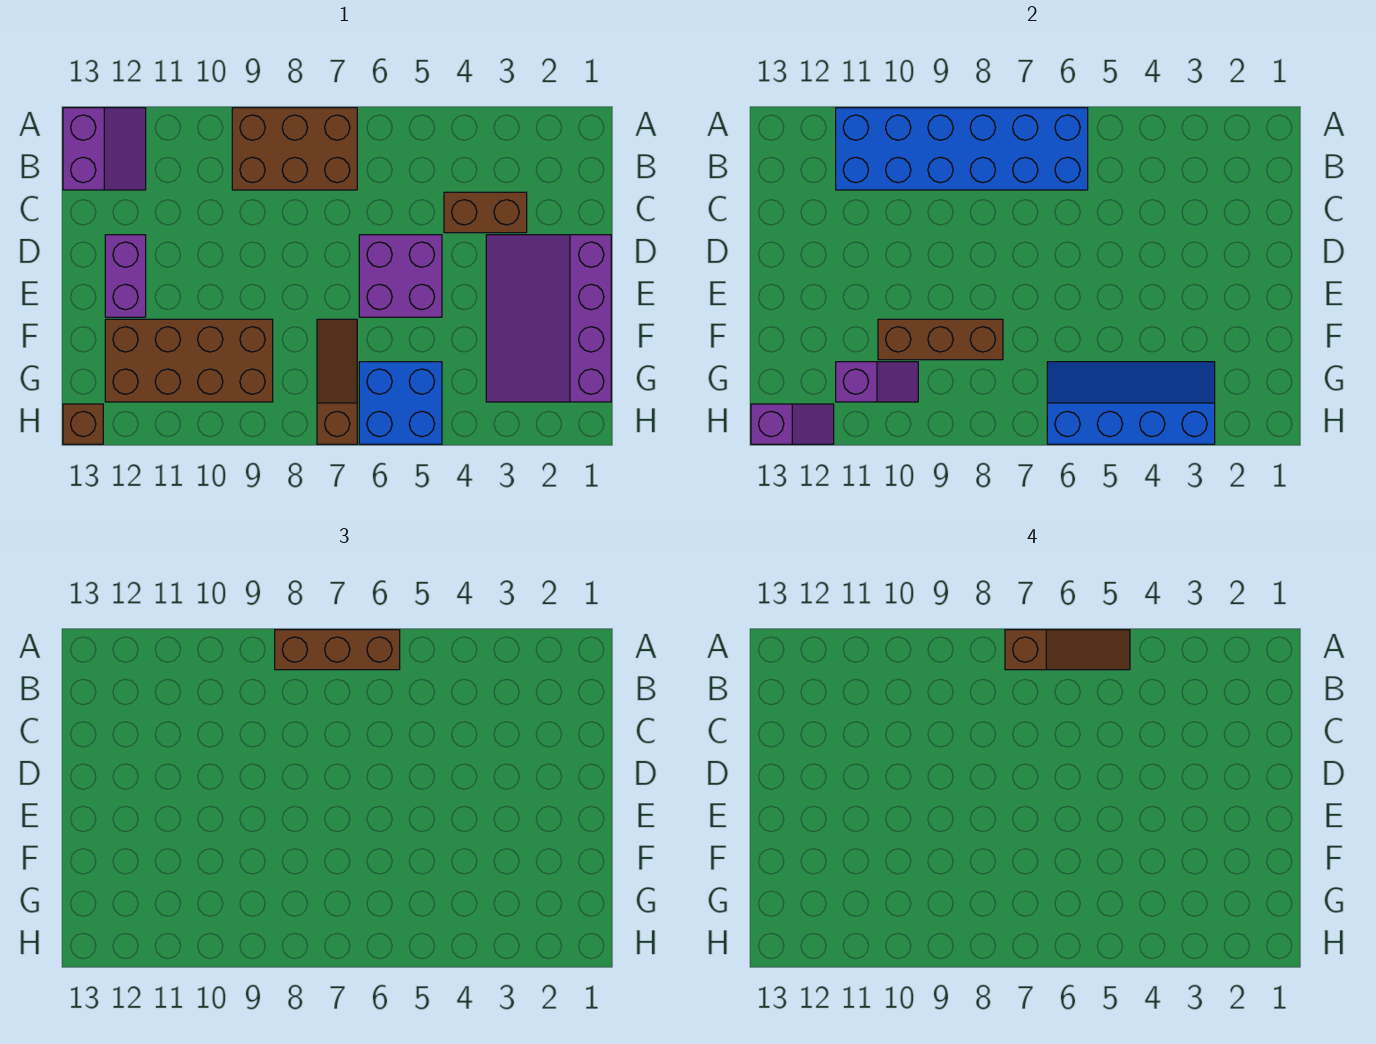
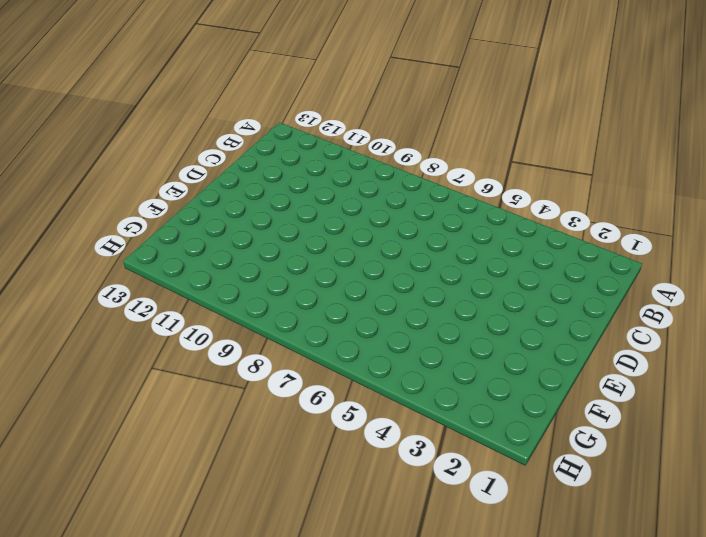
none -> brown brick A7:B9 level 1
none -> purple slope A12:B13 level 1 top 13
none -> brown brick C3:C4 level 1

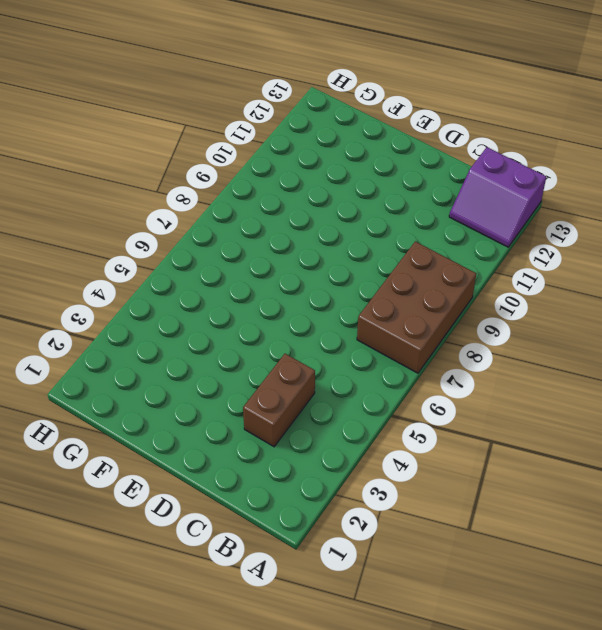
none -> purple slope D1:G3 level 1 top 1
none -> purple brick D5:E6 level 1
none -> purple brick D12:E12 level 1

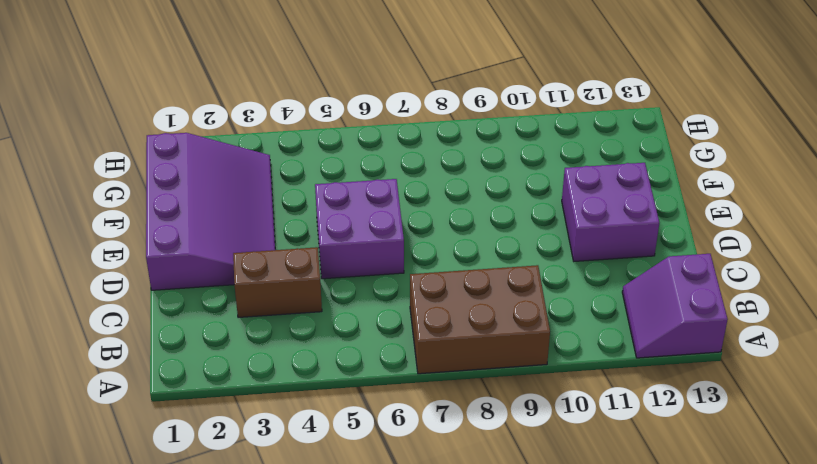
purple brick D11:E12 level 1 -> purple brick D12:E12 level 1
none -> brown slope F7:H7 level 1 top H
none -> brown brick F9:G12 level 1
none -> blue brick G5:H6 level 1

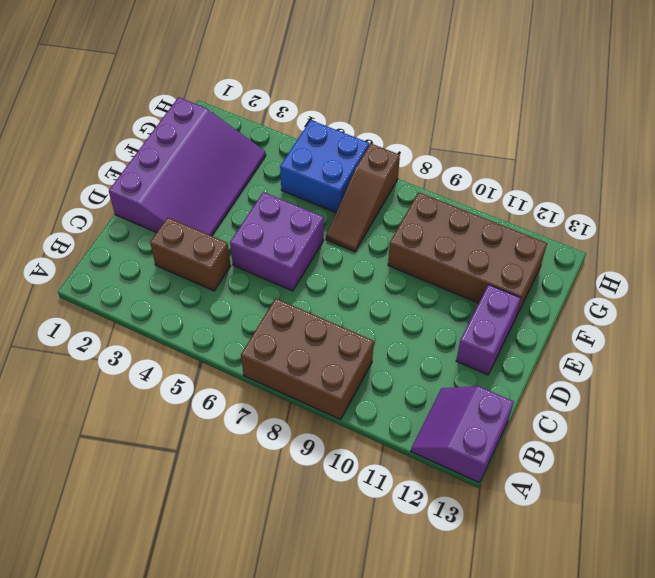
none -> brown brick H13 level 1
none -> blue brick A6:B11 level 2
none -> brown brick F8:F10 level 2

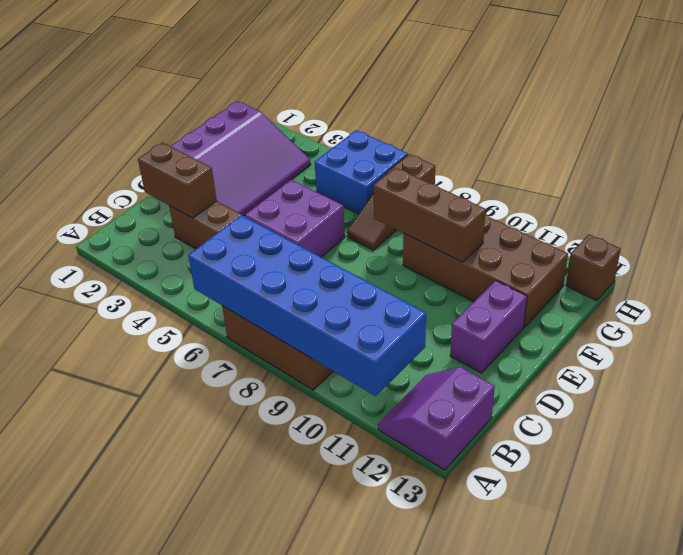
brown brick C2:C3 level 2 -> none
none -> blue slope G3:H6 level 2 top H
none -> purple slope G10:G11 level 2 top 11
none -> purple slope H12:H13 level 2 top 13

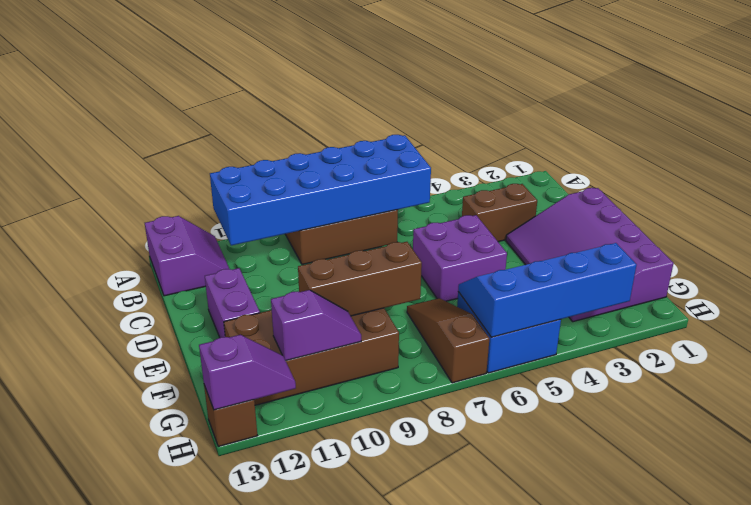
none -> brown brick A6:A8 level 3
none -> brown slope A5:A7 level 4 top 7

